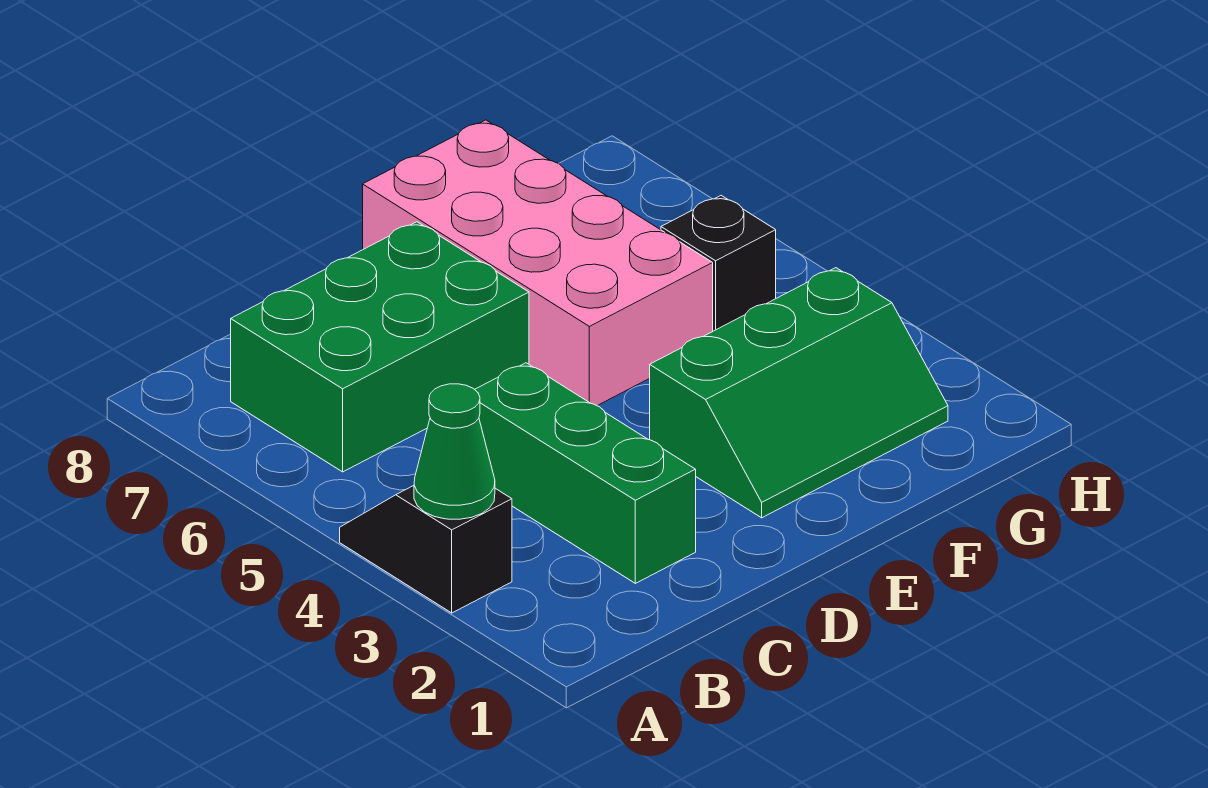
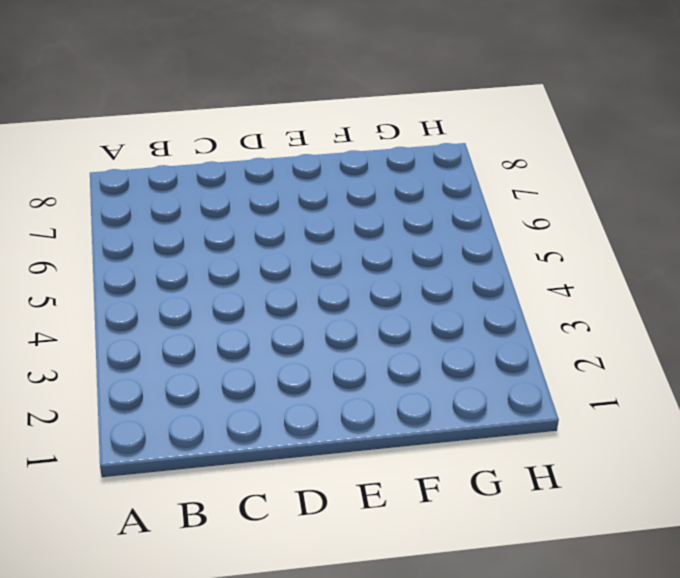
none -> black slope A3:A4 level 1 top 3
none -> green brick B6:D7 level 1

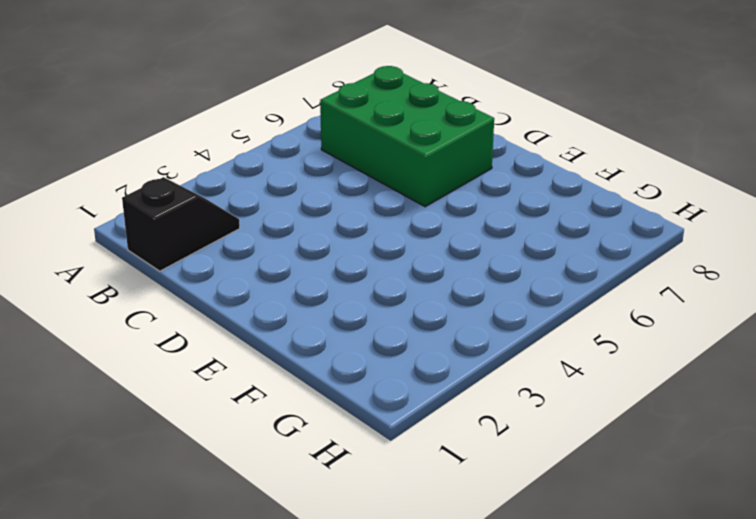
black slope B1:B2 level 1 top 1 -> black slope A3:A4 level 1 top 3
none -> green brick C2:C4 level 1
none -> green slope E2:G3 level 1 top 3

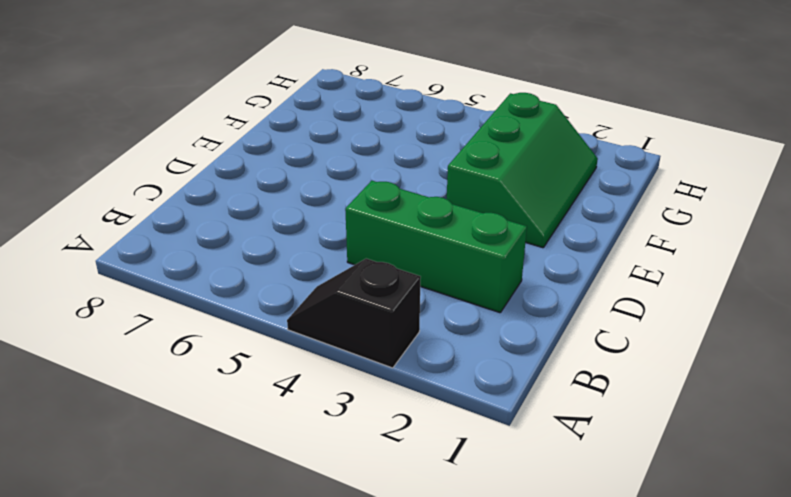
none -> green brick B6:D7 level 1
none -> pink brick E5:F8 level 1

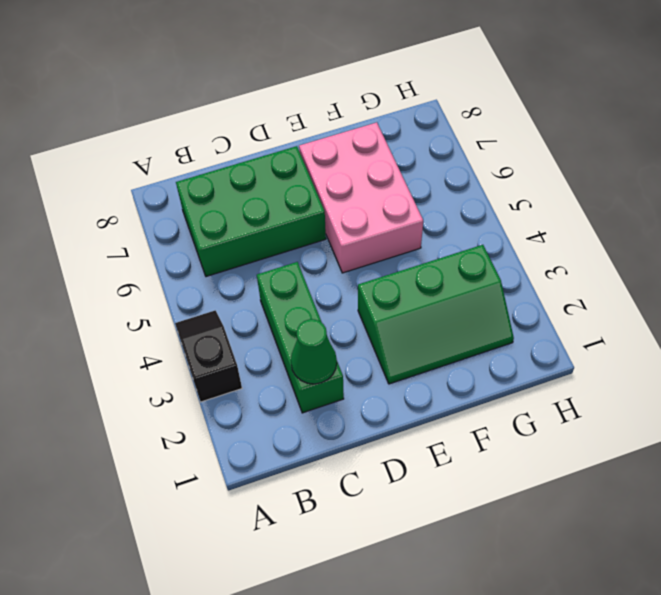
green cone C2 level 2 -> green cone A3 level 2
pink brick E5:F7 level 1 -> pink brick E5:F8 level 1
none -> black brick G5 level 1

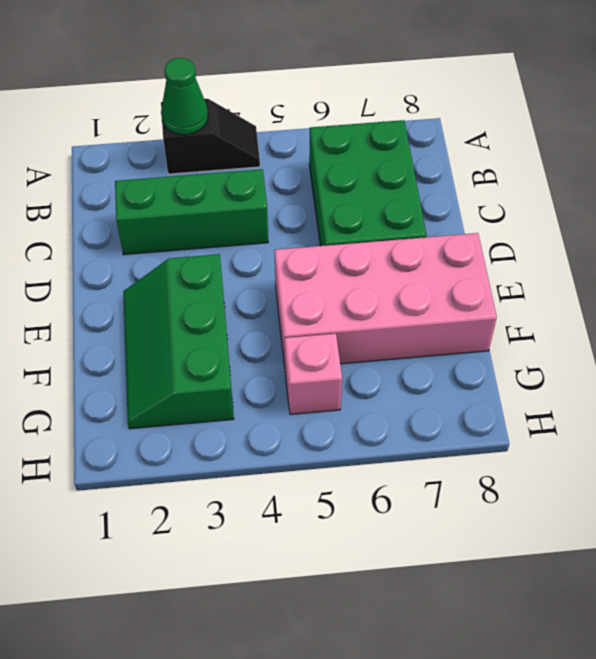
pink brick G5 level 1 -> black brick G5 level 1

